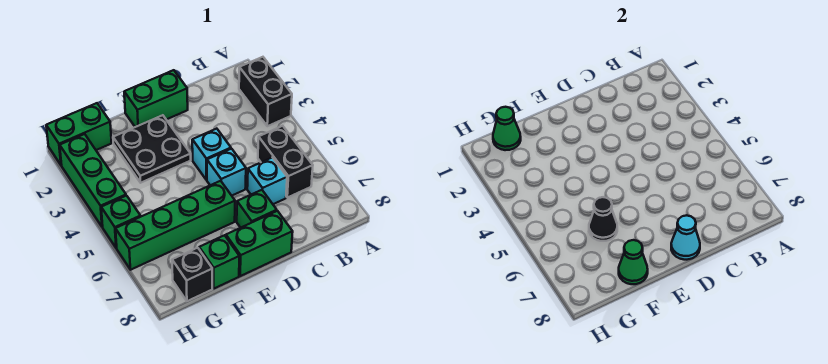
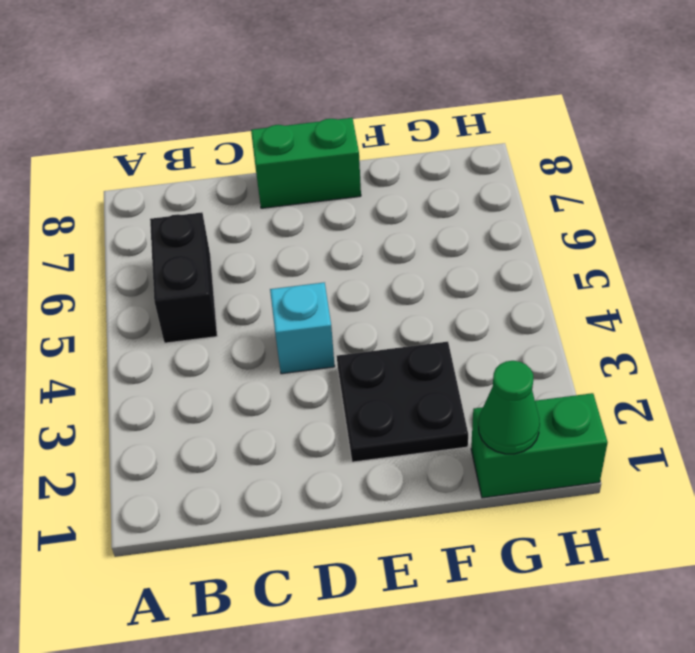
none -> black brick A2:A3 level 1
none -> cyan brick C6 level 1
none -> green brick D1:E1 level 1

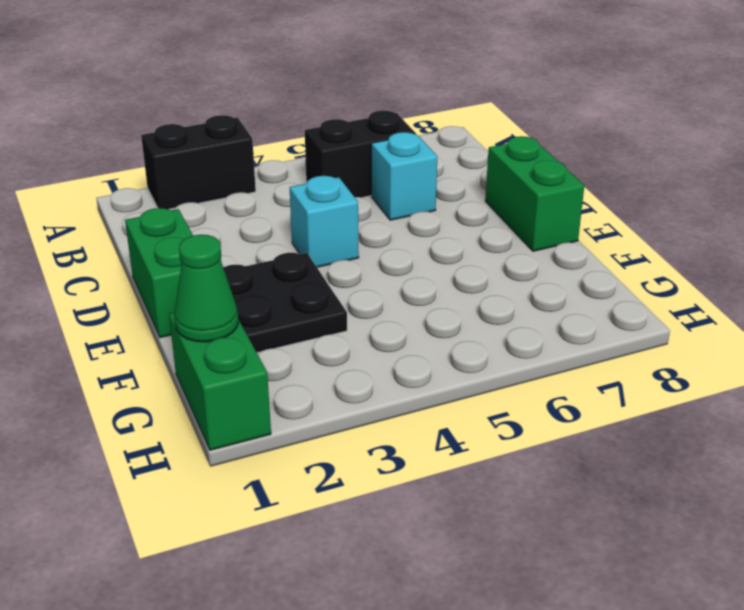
none -> cyan brick D5 level 1
none -> green brick D7 level 1
none -> green brick E6:H6 level 1

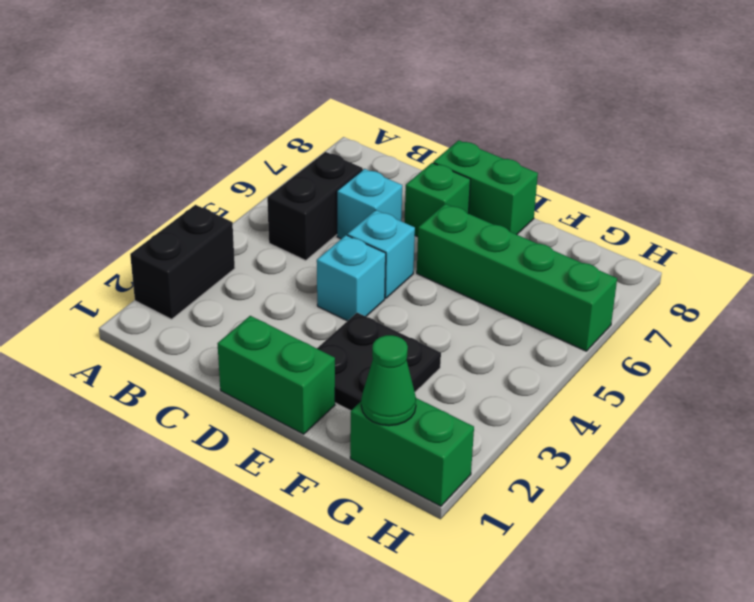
none -> green brick F8 level 1
none -> black brick G8 level 1
none -> green brick H2:H4 level 1

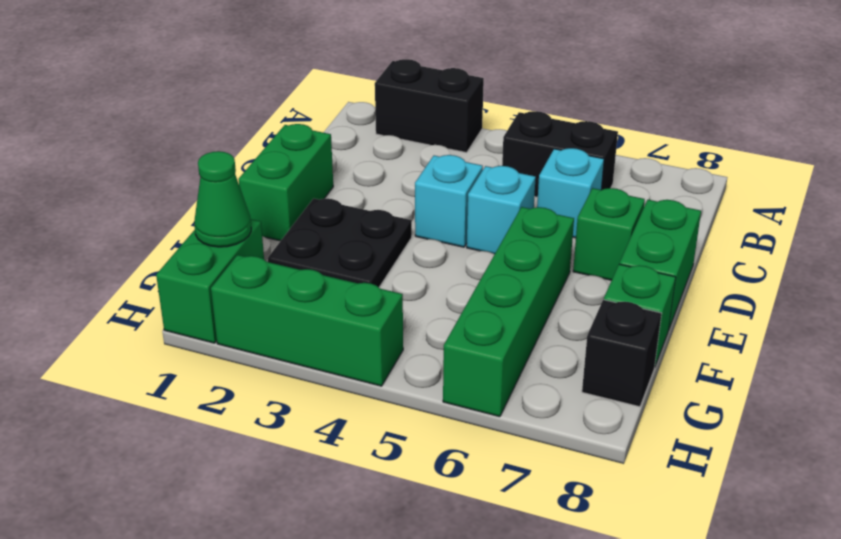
none -> green brick H5 level 1
none -> cyan cone D8 level 2
none -> black cone F6 level 2

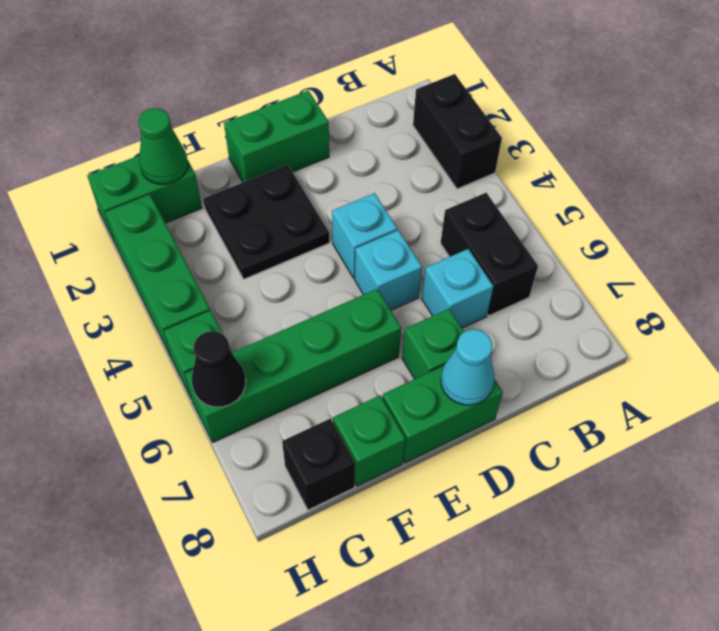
black cone H6 level 2 -> black cone F6 level 2
none -> green cone F8 level 2

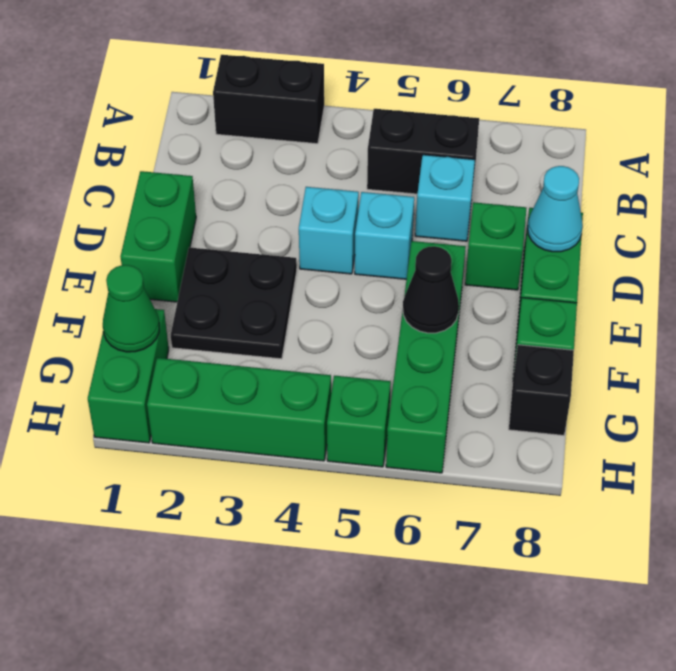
none -> green cone F8 level 2

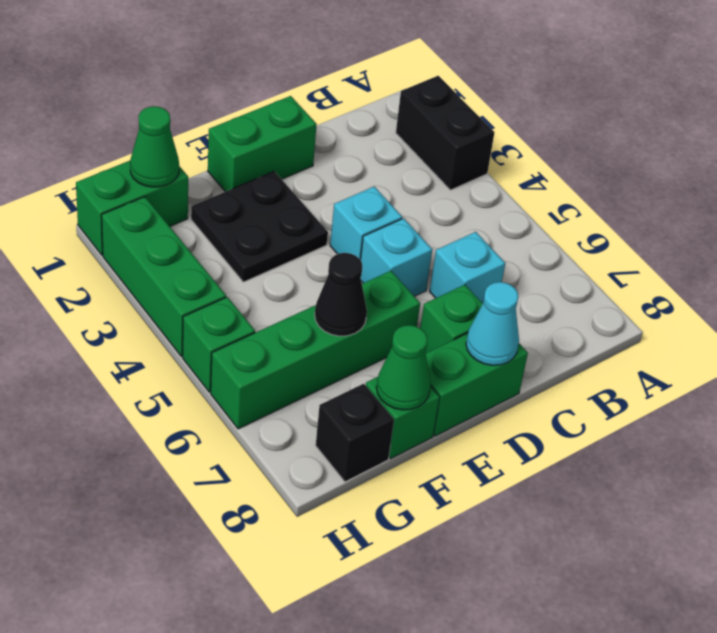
none -> black brick B5:B6 level 1

